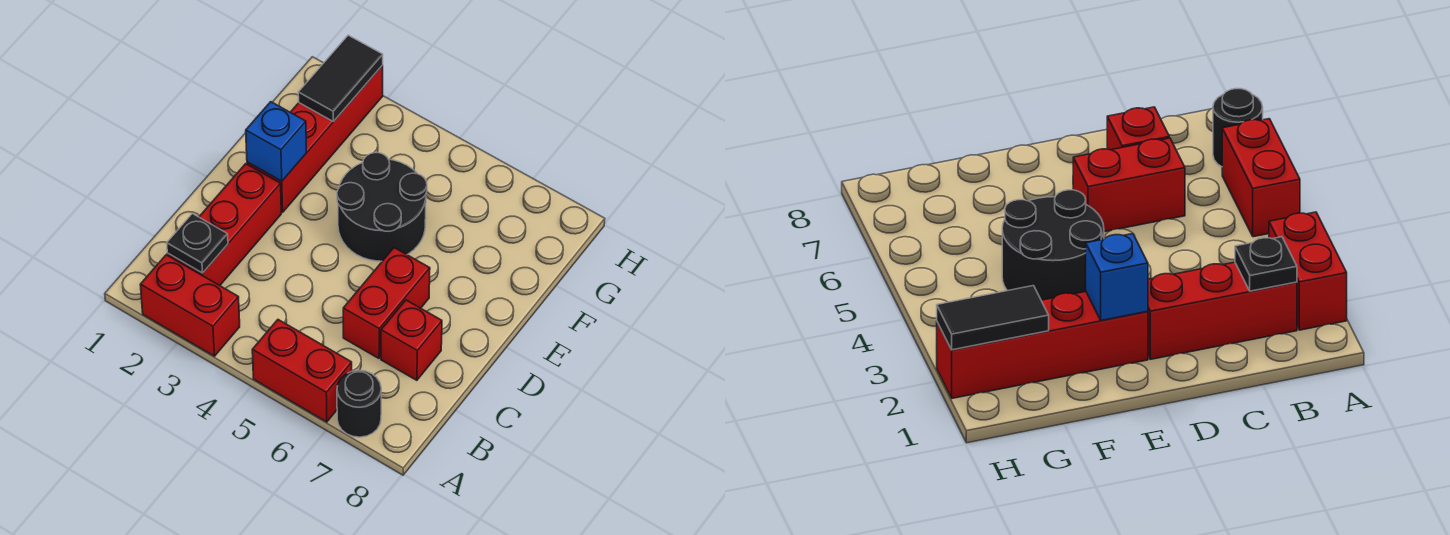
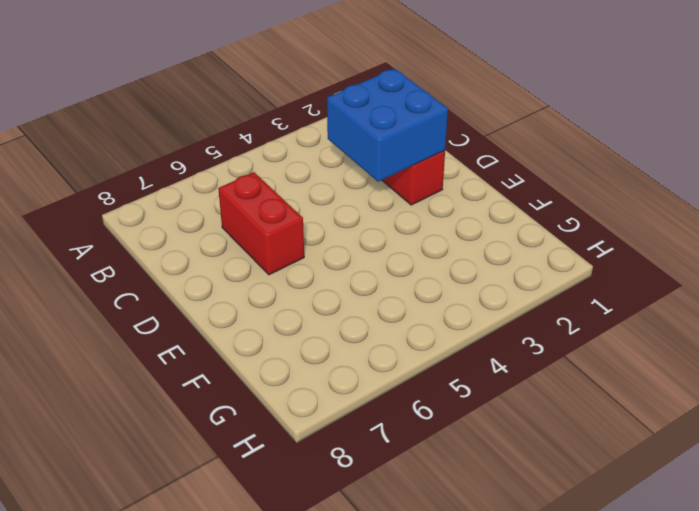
blue brick C2:D3 level 2 -> none
none -> red brick A2:A3 level 1
none -> red brick A5:A6 level 1

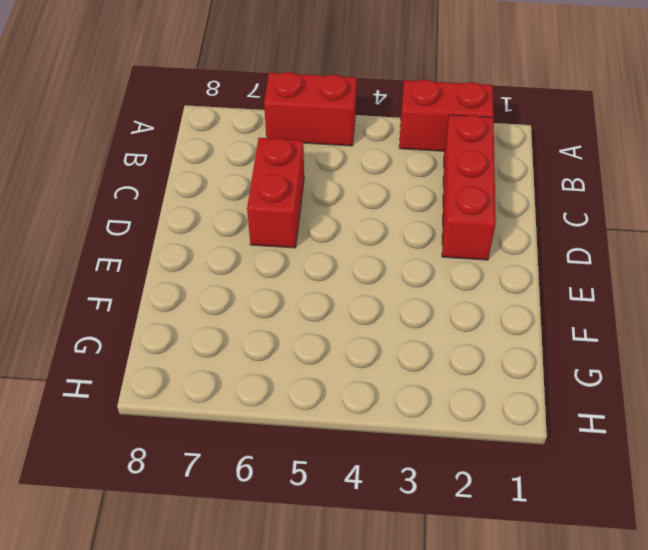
none -> black round brick A7 level 1
none -> red brick C7 level 1

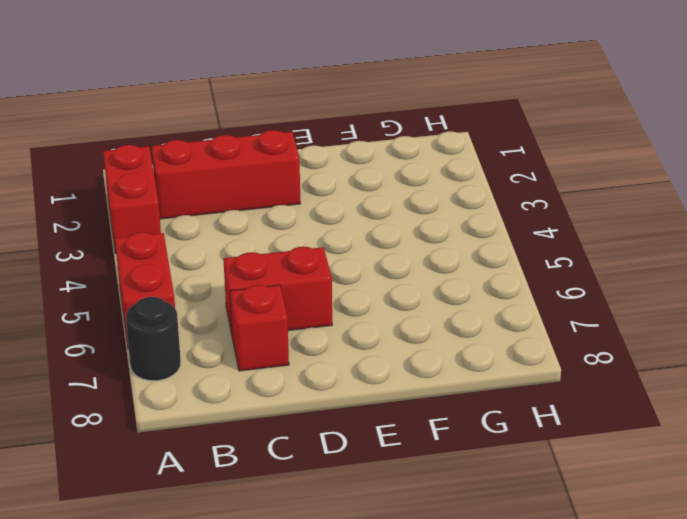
none -> red brick E2:H2 level 1
none -> black round brick E4:F5 level 1

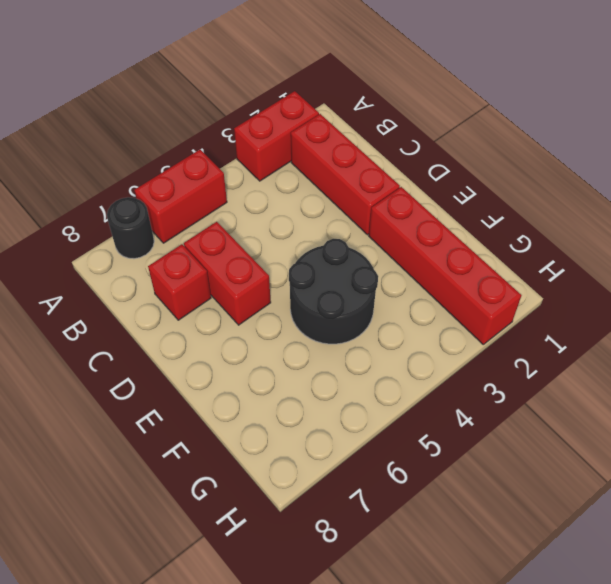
none -> black plate B2 level 2
none -> blue brick E2 level 2

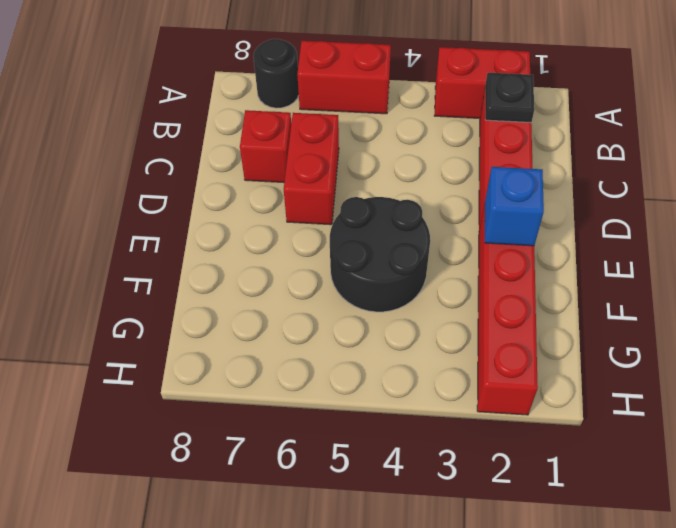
none -> black tile G2:H2 level 2

